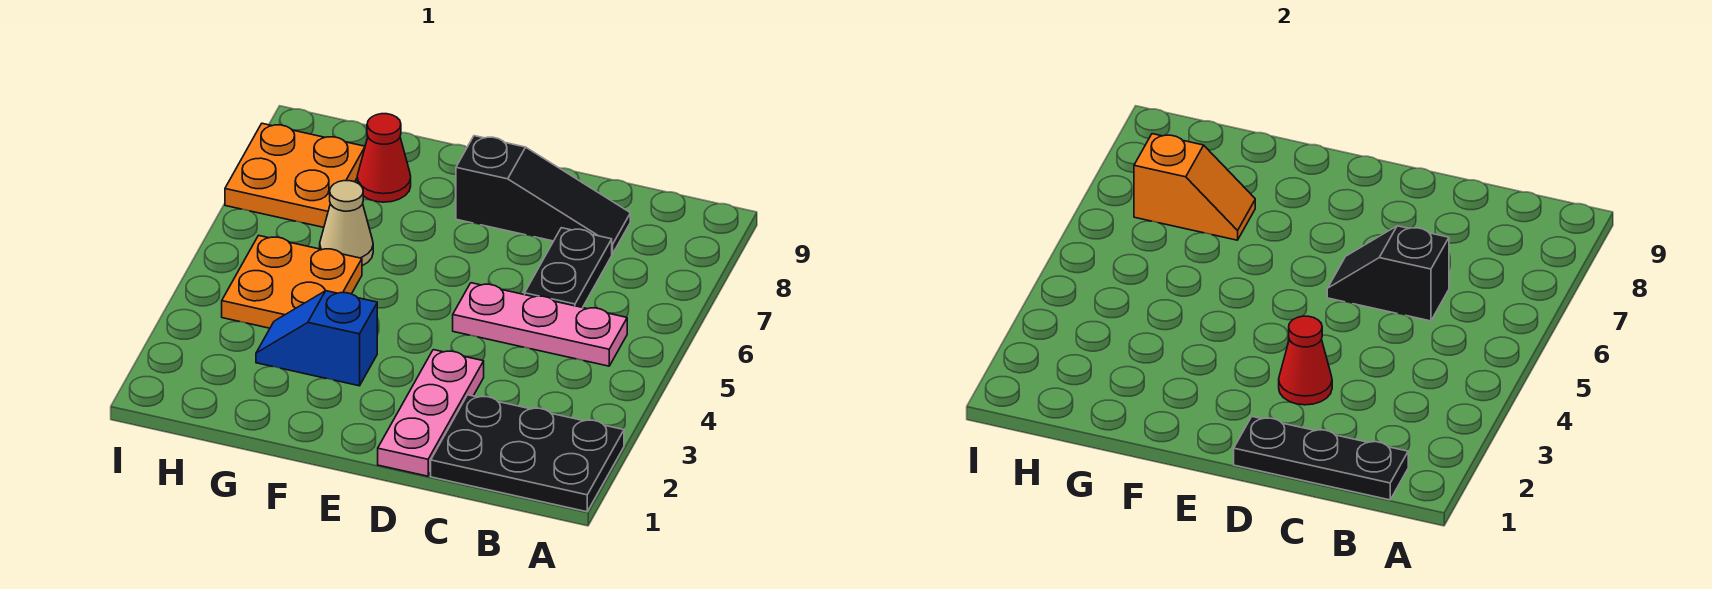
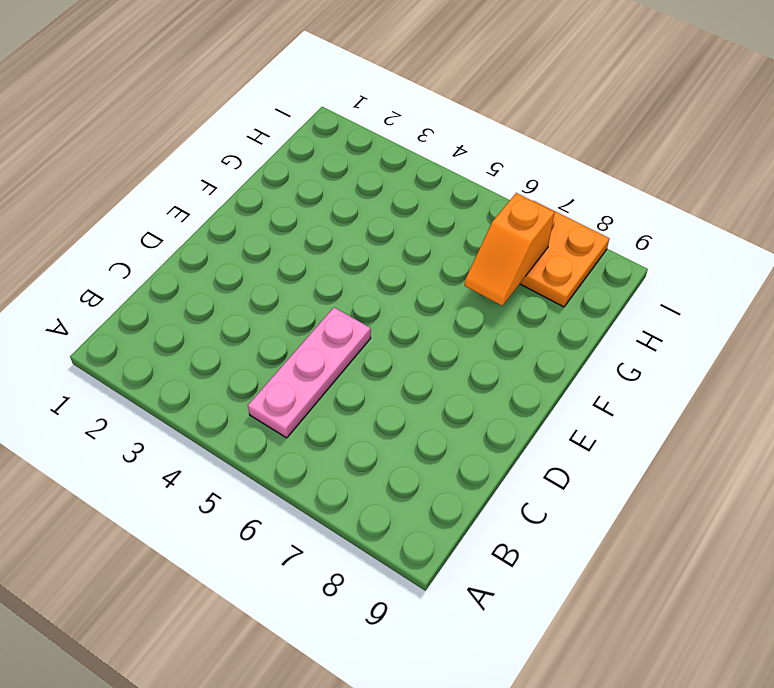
none -> black plate A1:C2 level 1
none -> black plate C6:C7 level 1
none -> black slope C8:E8 level 1 top E

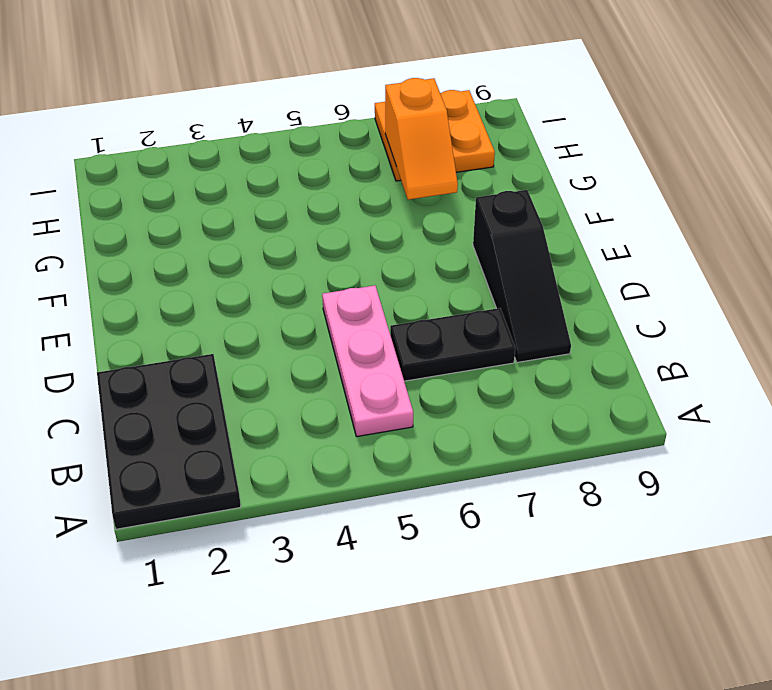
none -> pink plate D1:D3 level 1
none -> blue slope F3:G3 level 1 top F
none -> orange plate G4:H5 level 1

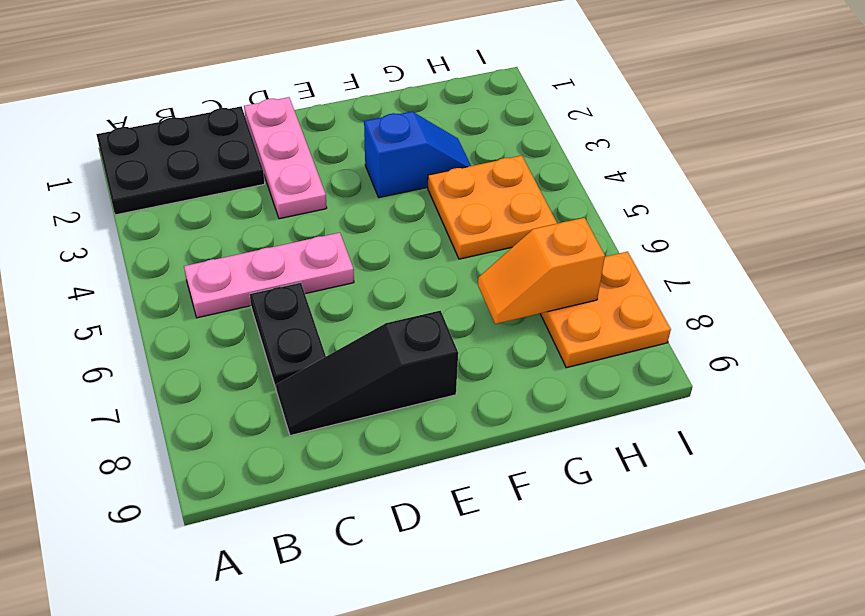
none -> tan cone G6 level 1
none -> red cone G8 level 1
none -> black plate B1:D1 level 2

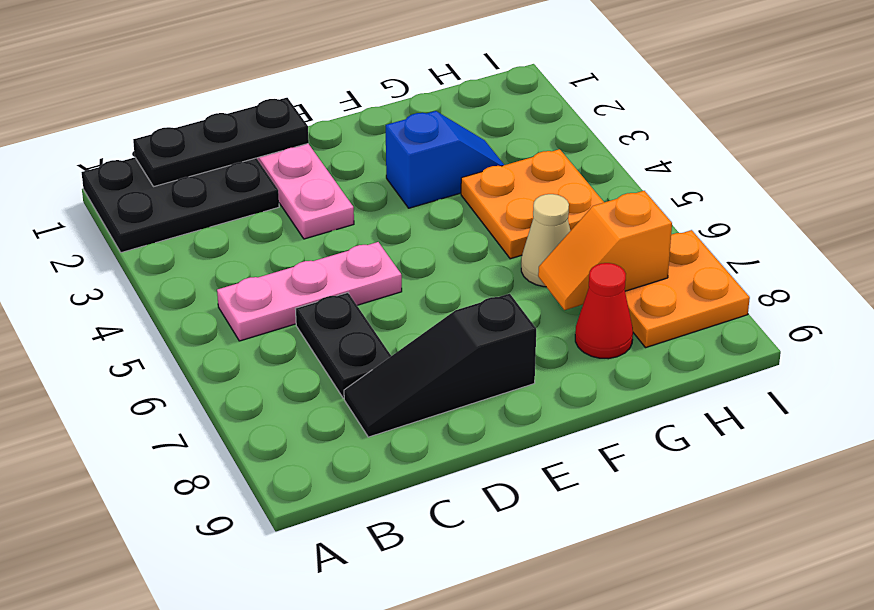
none -> black slope C6:D6 level 2 top C
none -> red cone D3 level 2

